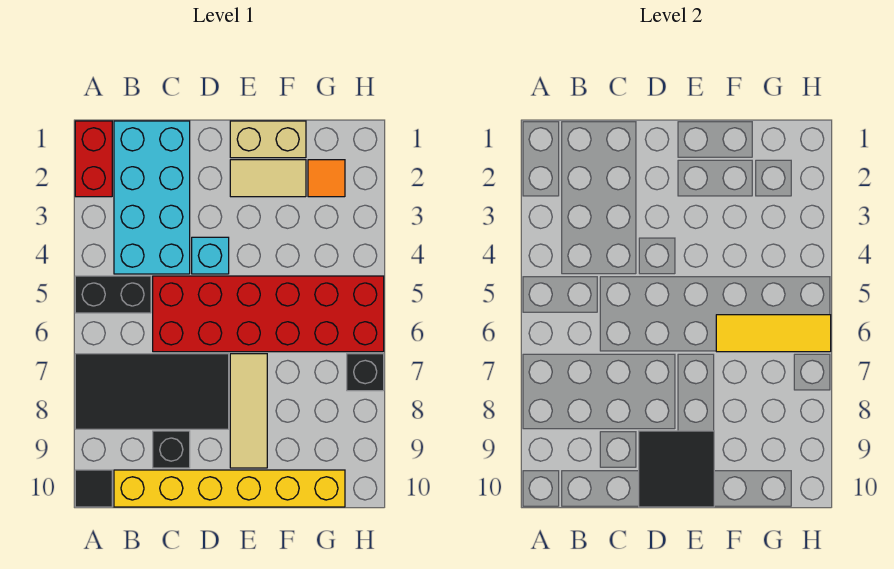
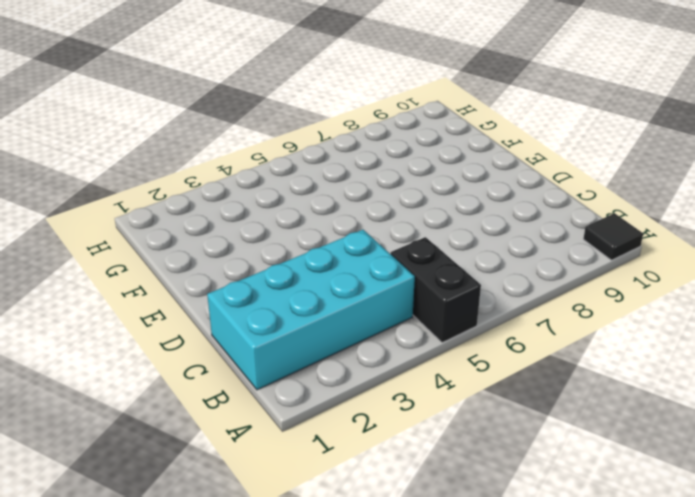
none -> red brick A1:A2 level 1
none -> black tile A7:D8 level 1
none -> yellow brick B10:G10 level 1

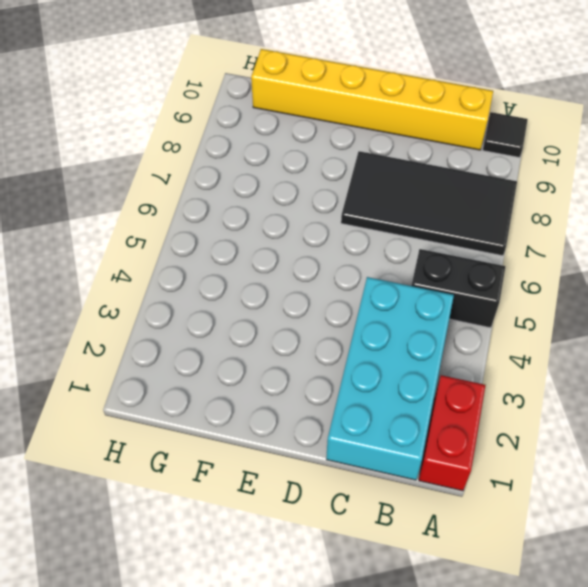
none -> red brick C5:H6 level 1
none -> black brick C9 level 1
none -> cyan brick D4 level 1

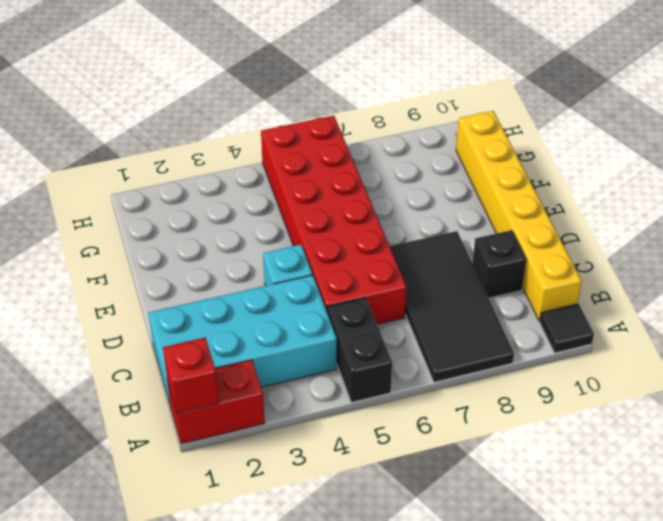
red brick A1 level 2 -> none
none -> tan brick E1:F1 level 1
none -> tan tile E2:F2 level 1
none -> tan tile E7:E9 level 1

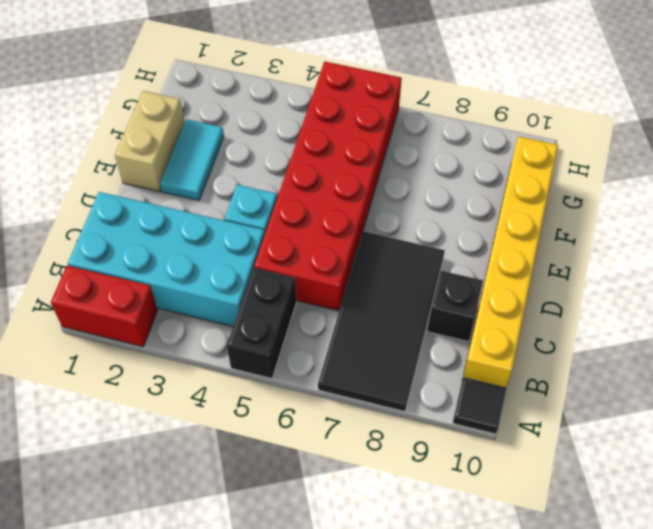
cyan tile E2:F2 level 1 -> tan tile E2:F2 level 1
none -> tan tile E7:E9 level 1
none -> orange tile G2 level 1
none -> black brick H7 level 1

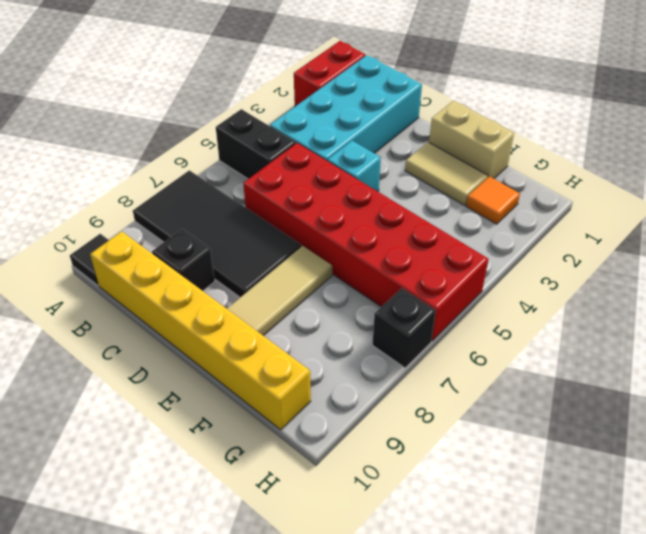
none -> black tile D9:E10 level 2
none -> yellow tile F6:H6 level 2

